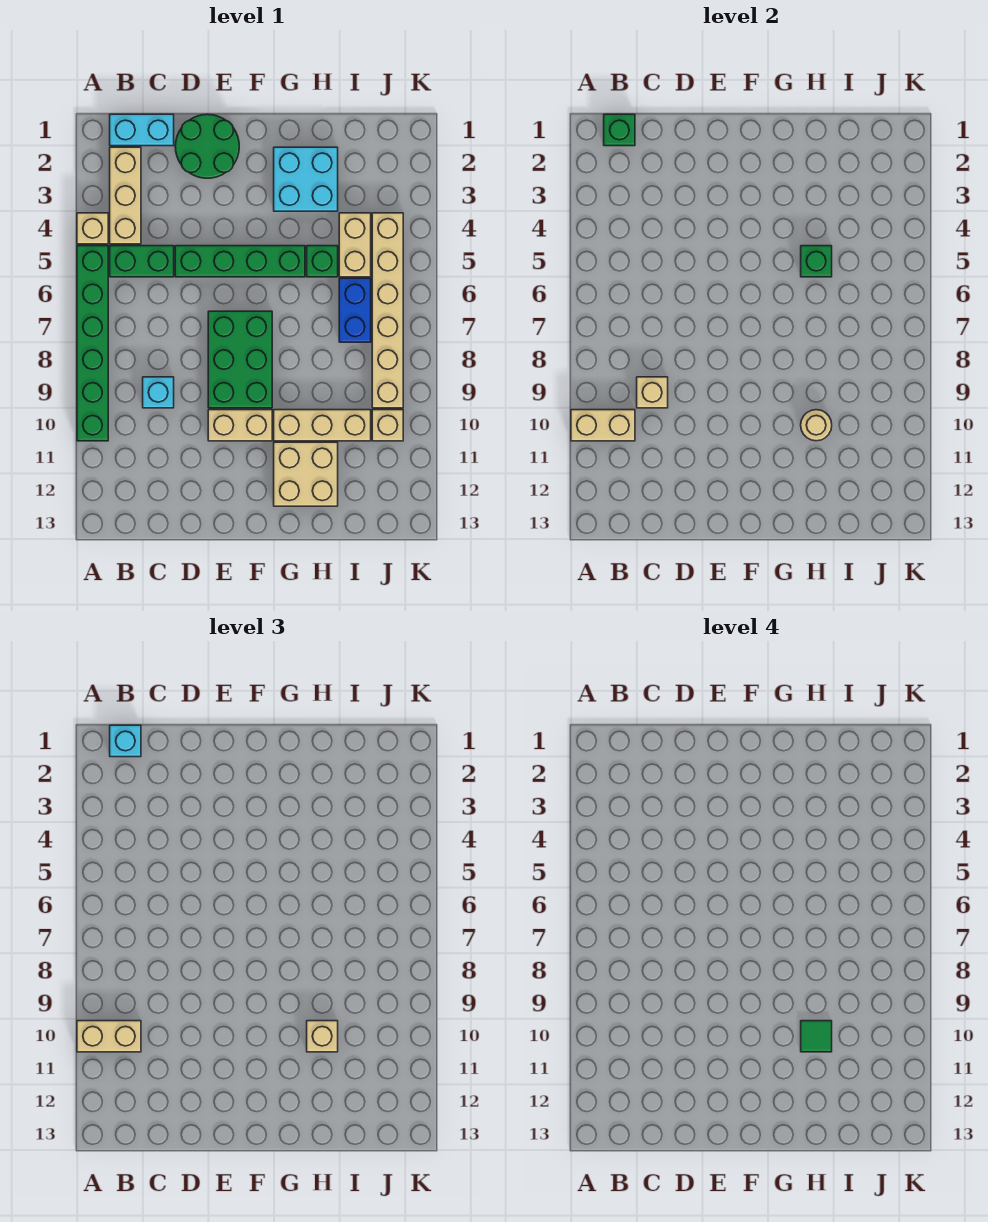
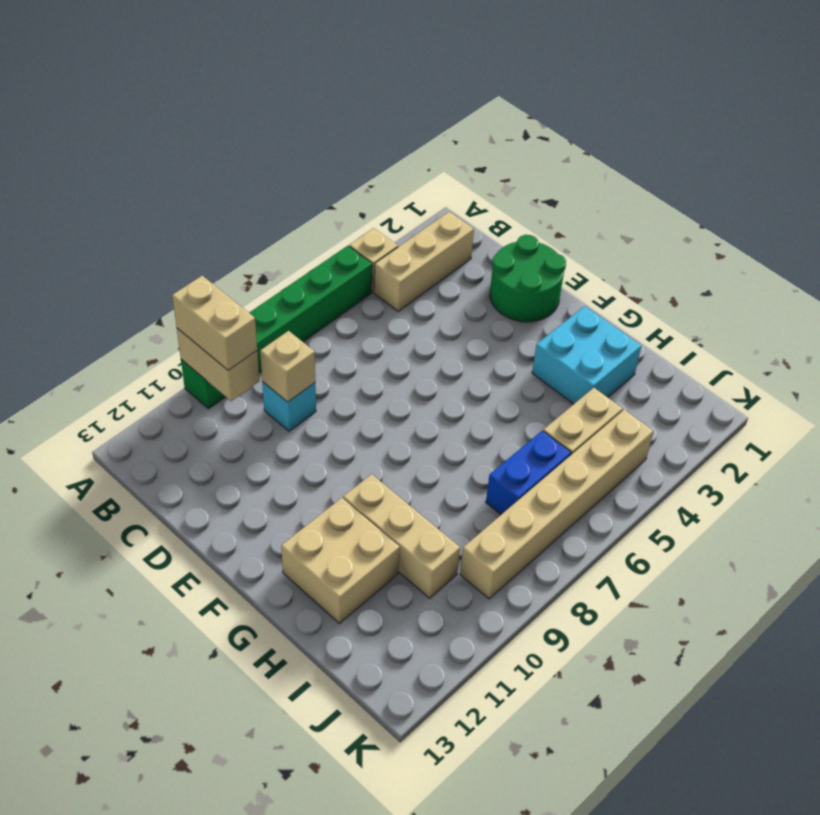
none -> cyan brick B1:C1 level 1
none -> green brick B5:C5 level 1
none -> green brick D5:G5 level 1

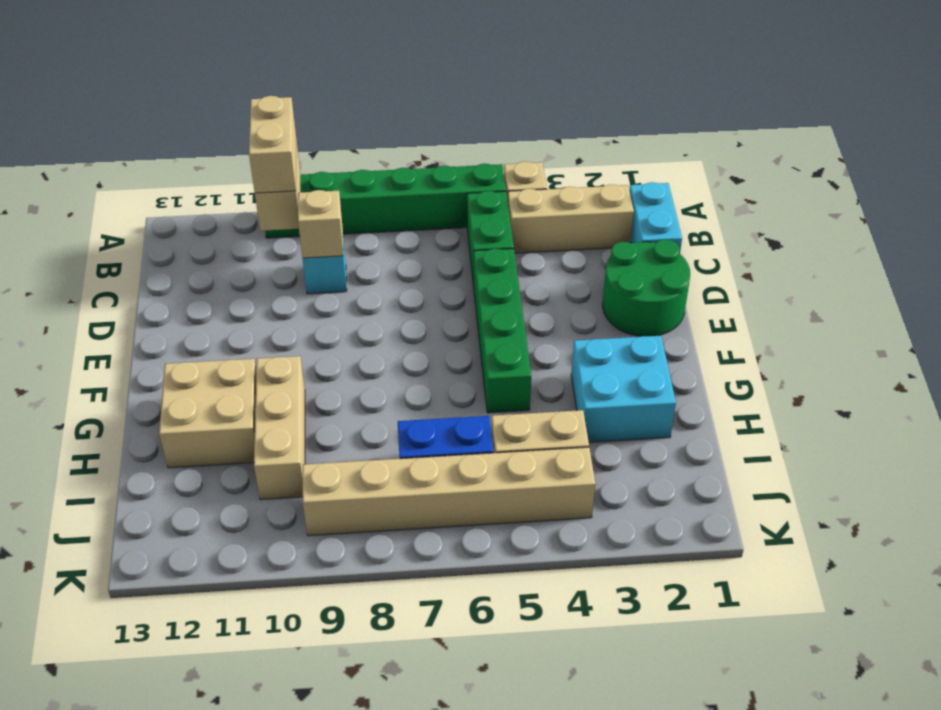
none -> green brick E7:F9 level 1
none -> tan brick E10:F10 level 1
none -> green brick H5 level 1

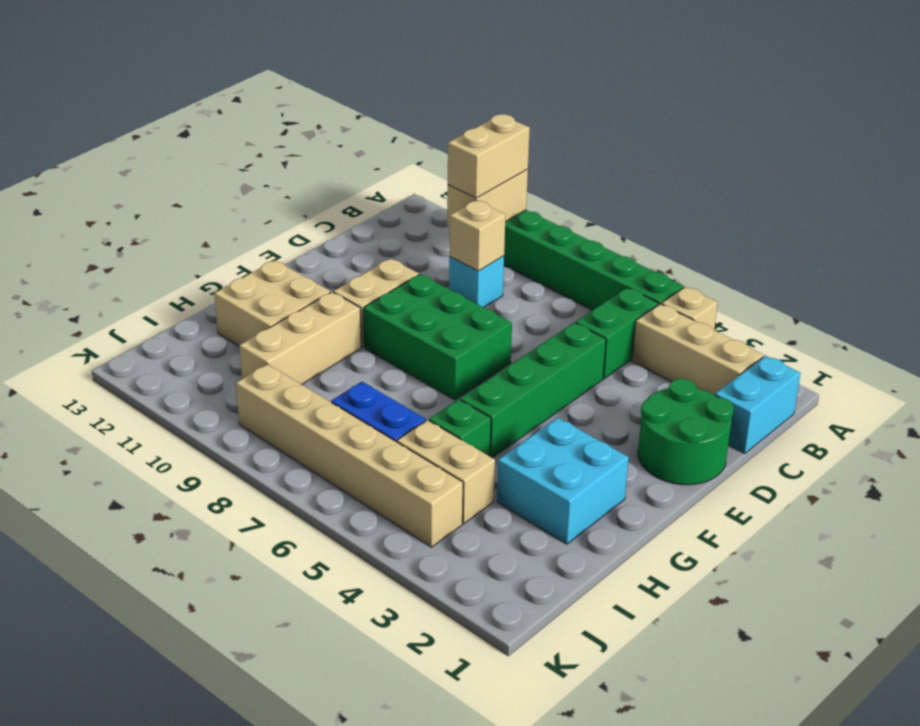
none -> tan brick J10 level 1
none -> green brick B1 level 2
none -> green brick H5 level 2

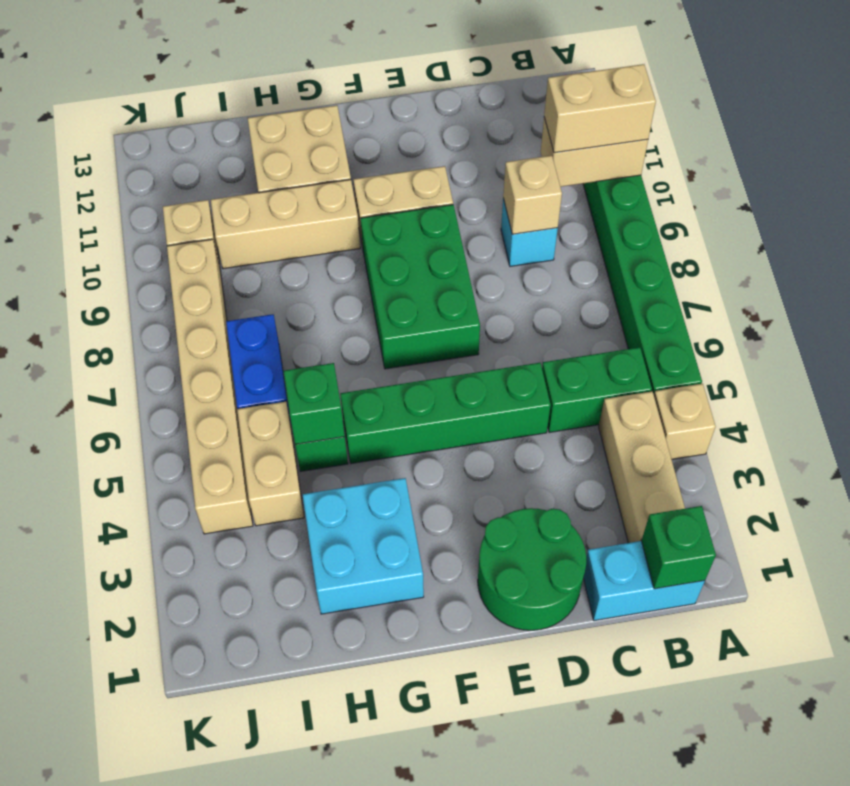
none -> tan round brick H10 level 2
none -> cyan brick B1 level 3
none -> tan brick H10 level 3

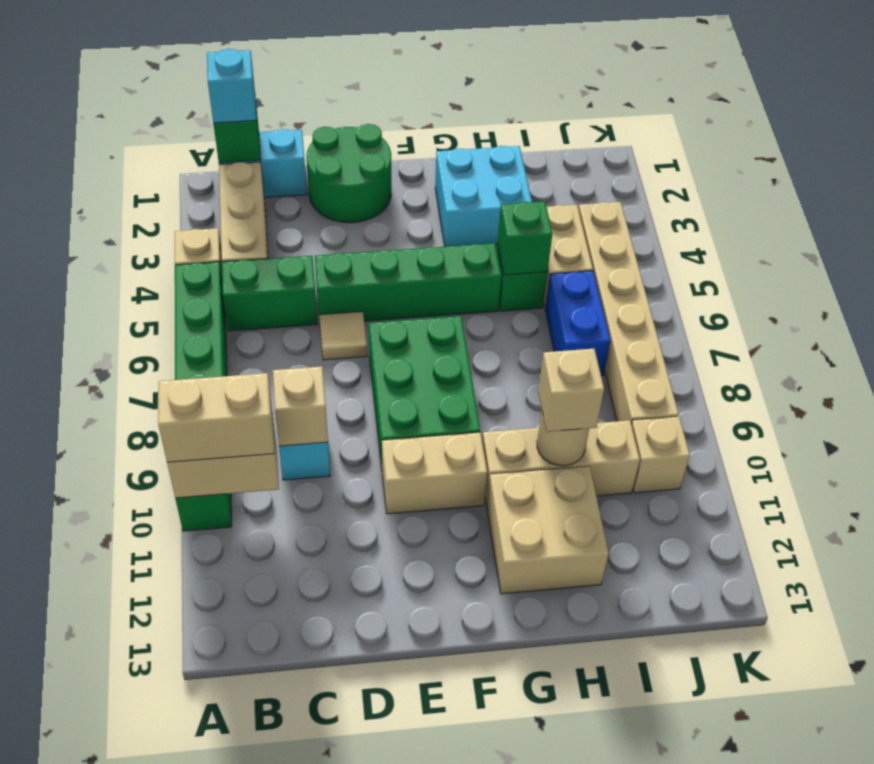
tan tile D6 level 1 -> none
none -> green tile H10 level 4

